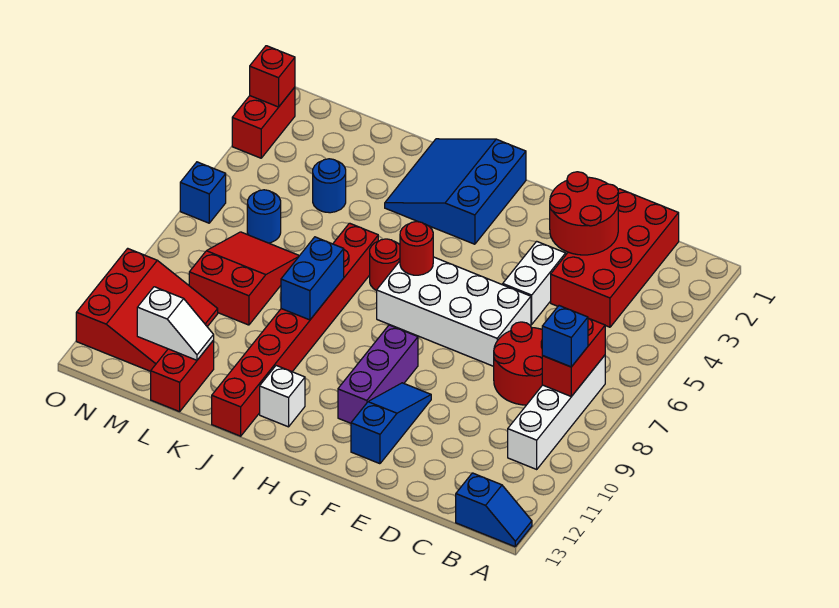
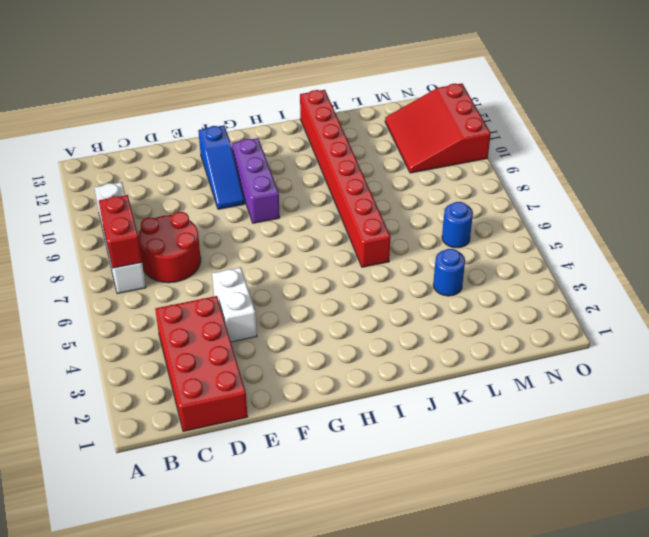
none -> blue slope A13:B13 level 1 top B
none -> white brick E6:H7 level 1
none -> blue slope H1:J3 level 1 top H

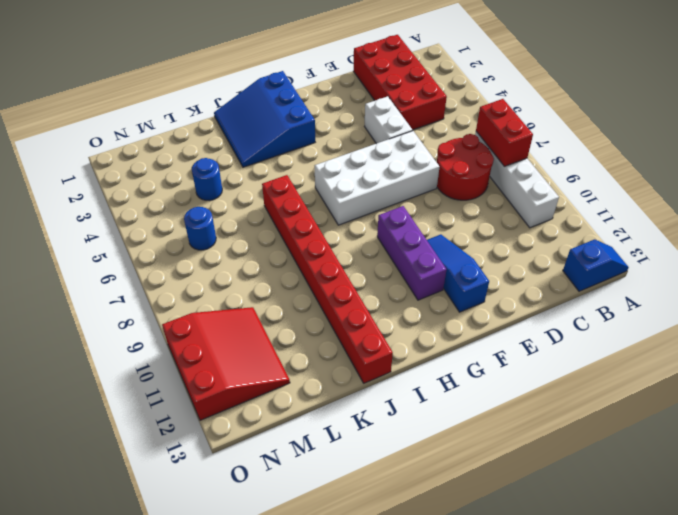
none -> red round brick I6 level 1
none -> white brick I12 level 1
none -> red slope L7:M9 level 1 top 9

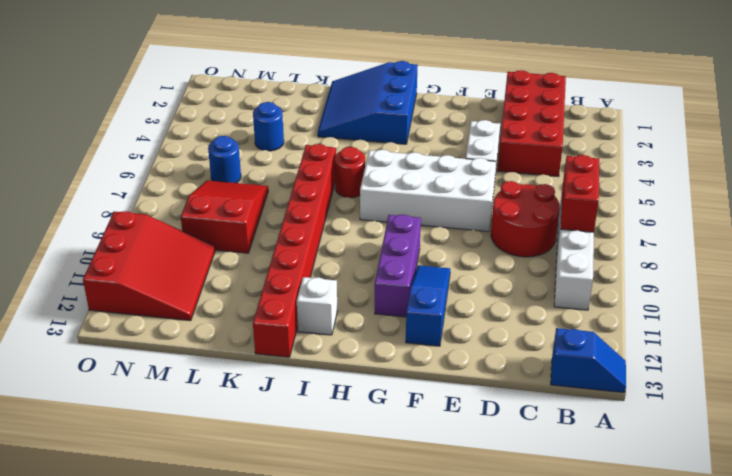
none -> red brick L12:L13 level 1
none -> red brick O2:O3 level 1
none -> blue brick O6 level 1

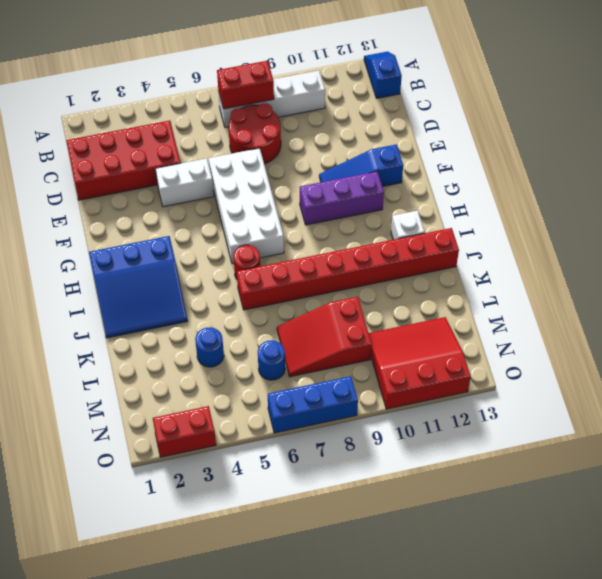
blue brick O6:O8 level 1 -> blue brick O6 level 1
none -> red brick L12:L13 level 1
none -> red round brick D2:E3 level 2
none -> red round brick H6 level 2

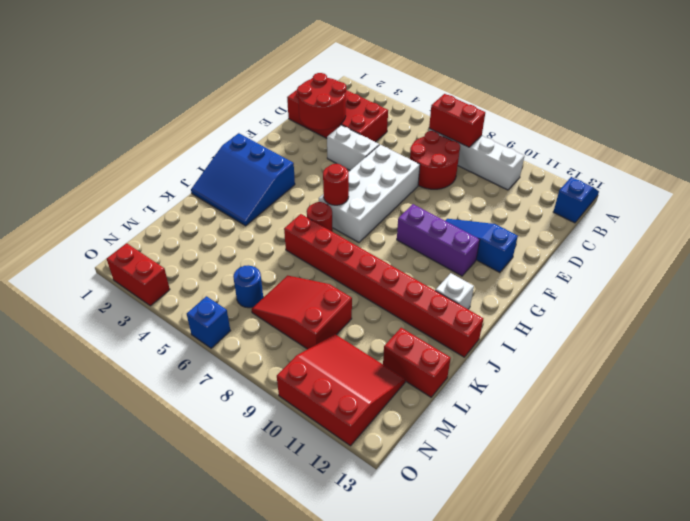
none -> blue round brick L4 level 1
none -> blue brick J8:J9 level 2
none -> white slope L12:M12 level 2 top M

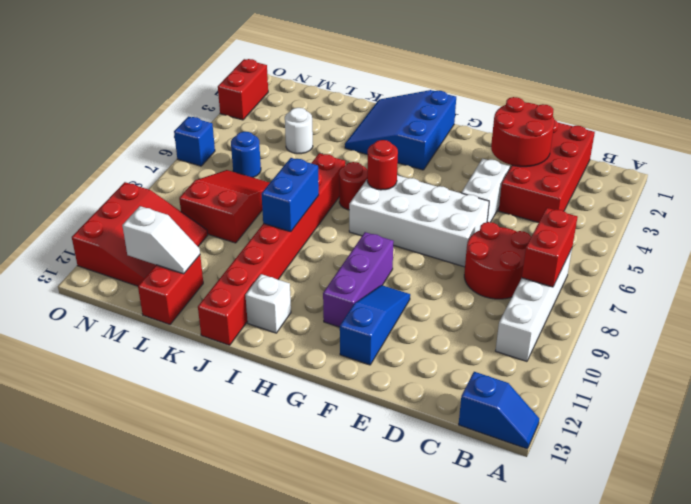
white round brick L4 level 1 -> blue round brick L4 level 1
none -> red brick O2 level 2
none -> blue brick B8 level 3

